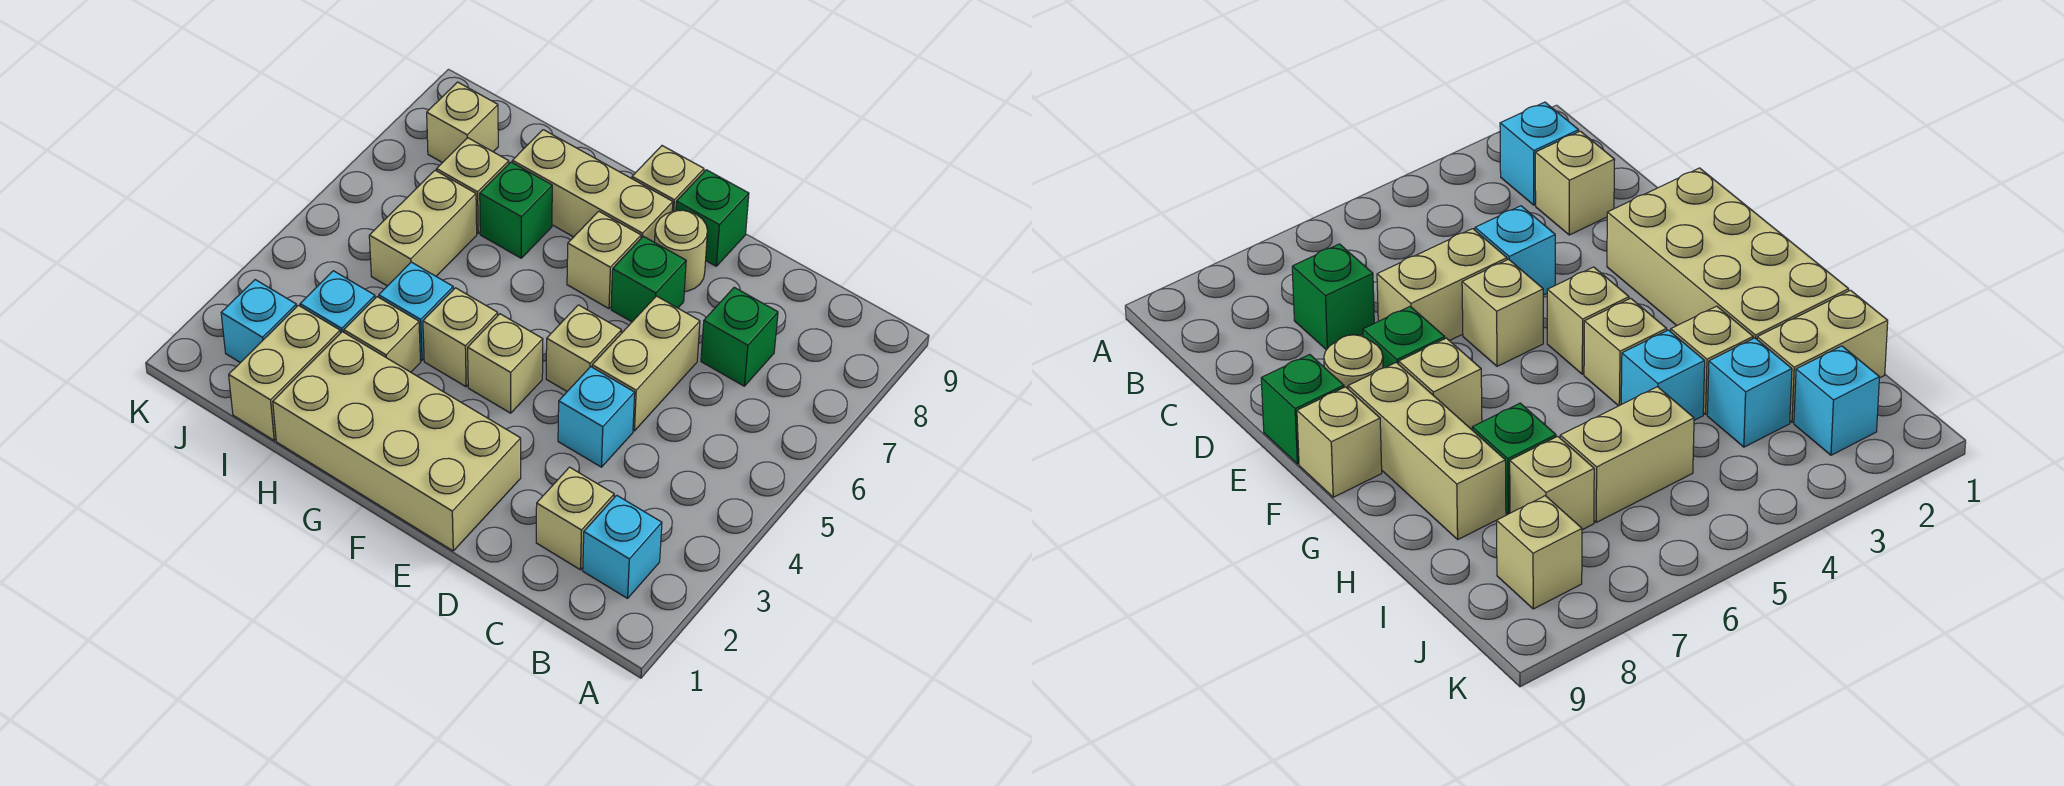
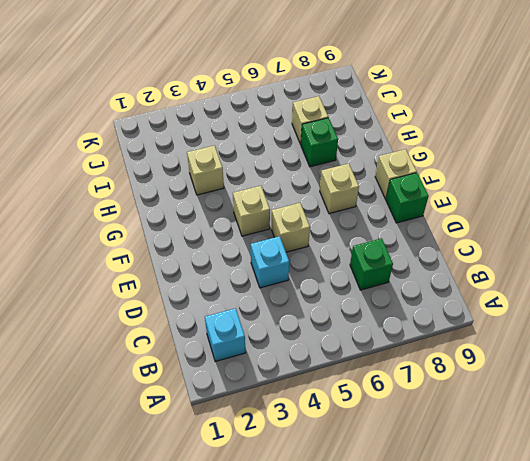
none -> tan brick C2 level 1
none -> tan brick D5:D6 level 1
none -> tan brick E1:H2 level 1

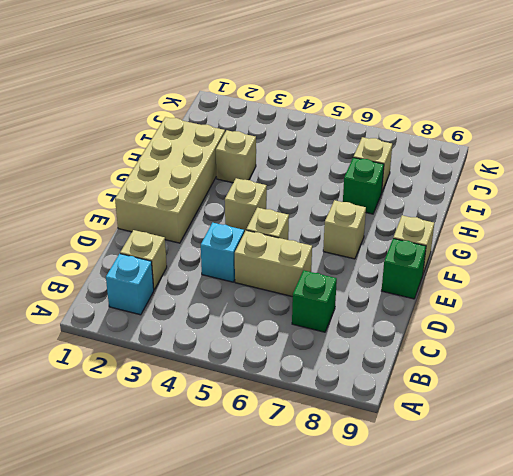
none -> green brick E7 level 1
none -> tan round brick E8 level 1
none -> tan brick F8:H8 level 1

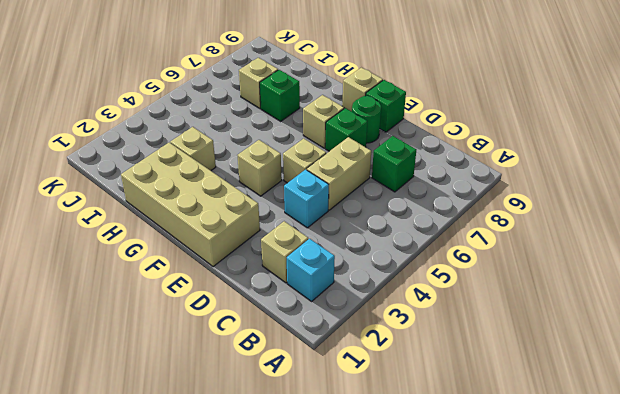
green round brick E8 level 1 -> tan round brick E8 level 1
none -> tan brick F8:H8 level 1
none -> tan brick G4 level 1
none -> cyan brick H4 level 1

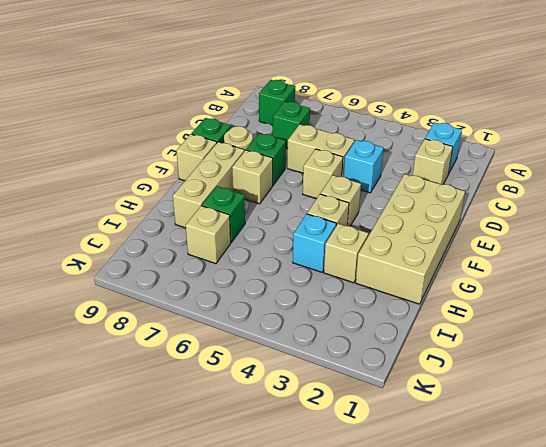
green brick B8 level 1 -> none
none -> tan brick I1:I2 level 1
none -> cyan brick I3 level 1
none -> tan brick I5:I6 level 1

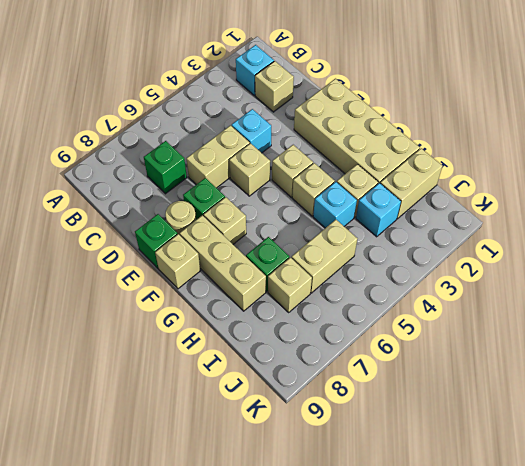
none -> cyan brick J2 level 1
none -> tan brick J8 level 1

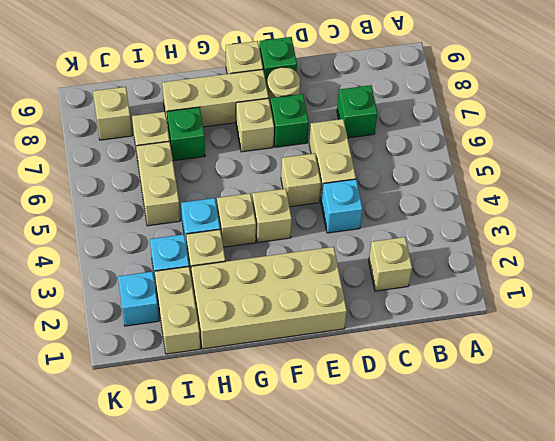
none -> cyan brick B2 level 1

